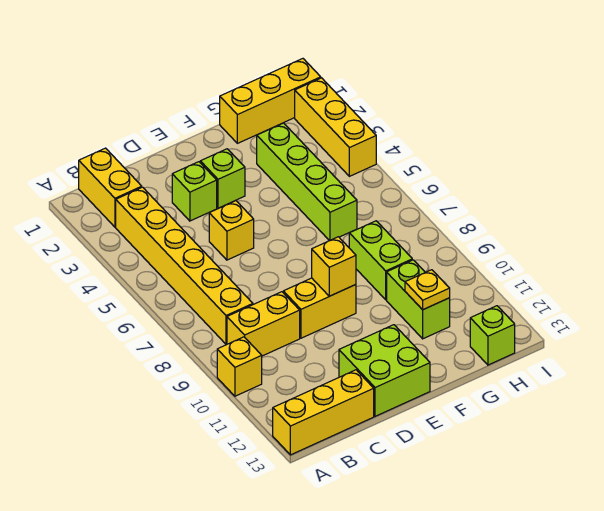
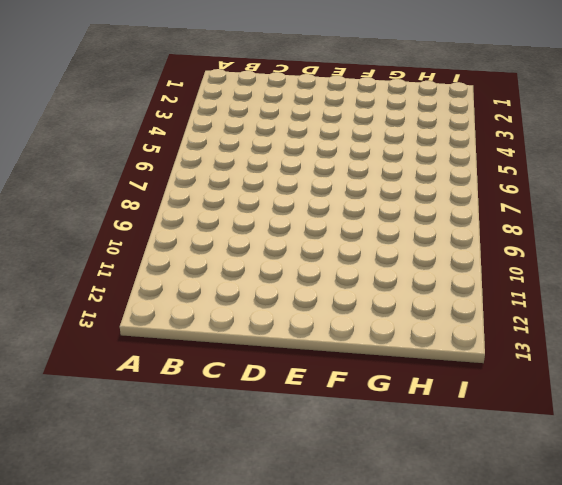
none -> yellow brick A10 level 1
none -> yellow brick A13:C13 level 1
none -> yellow brick B1:B2 level 1

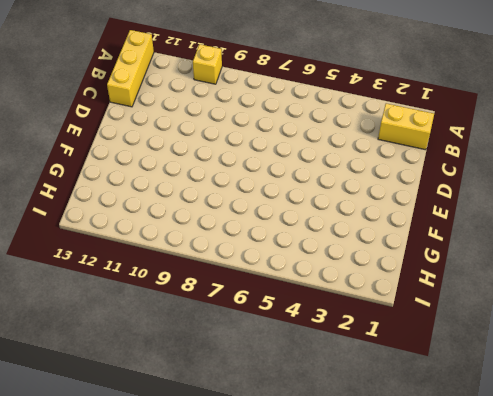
none -> yellow brick B3:B8 level 1
none -> yellow brick B9:C9 level 1
none -> lime brick D3 level 1

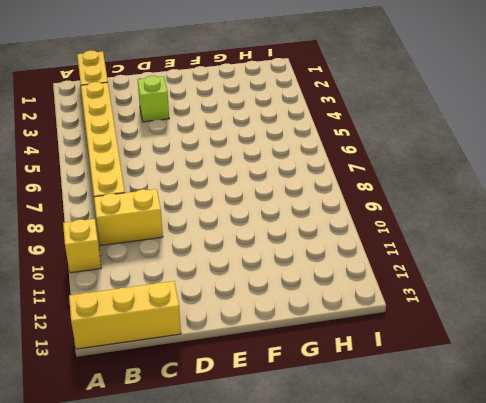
none -> yellow brick D5 level 1
none -> yellow brick D9:E9 level 1
none -> lime brick D12:E13 level 1

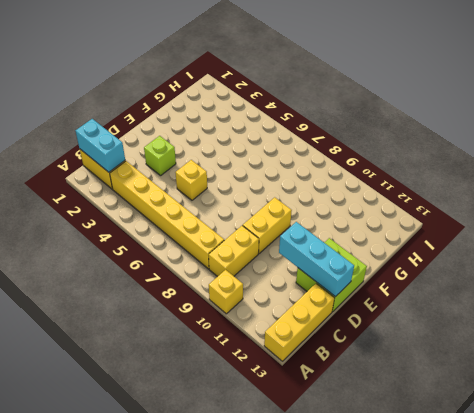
cyan brick B1:B2 level 2 -> none
cyan brick D11:D13 level 2 -> none
none -> lime brick E3 level 1
none -> yellow brick G1:I1 level 1
none -> lime brick G3:G6 level 1

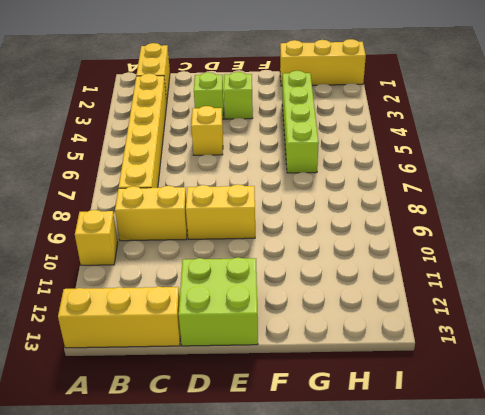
none -> lime brick G8:G9 level 1
none -> lime brick G10:G11 level 1
none -> lime brick H13 level 1

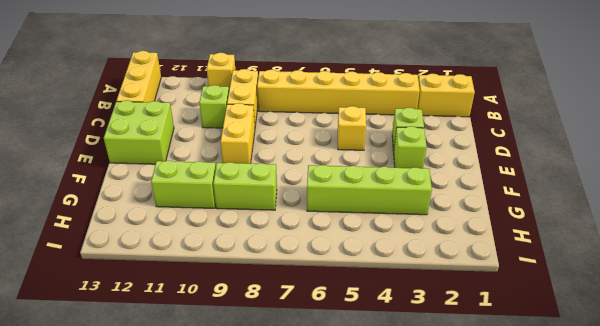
lime brick C10 level 1 -> lime brick H13 level 1
none -> yellow brick G1:I1 level 1
none -> yellow brick I2:I4 level 1
none -> yellow brick E9 level 2

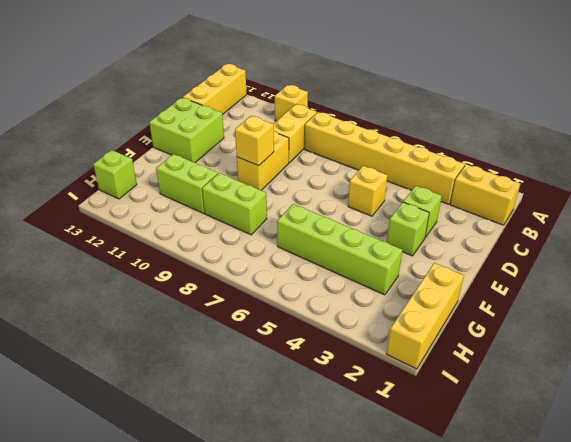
none -> yellow brick I2:I4 level 1
none -> yellow plate G11 level 2

